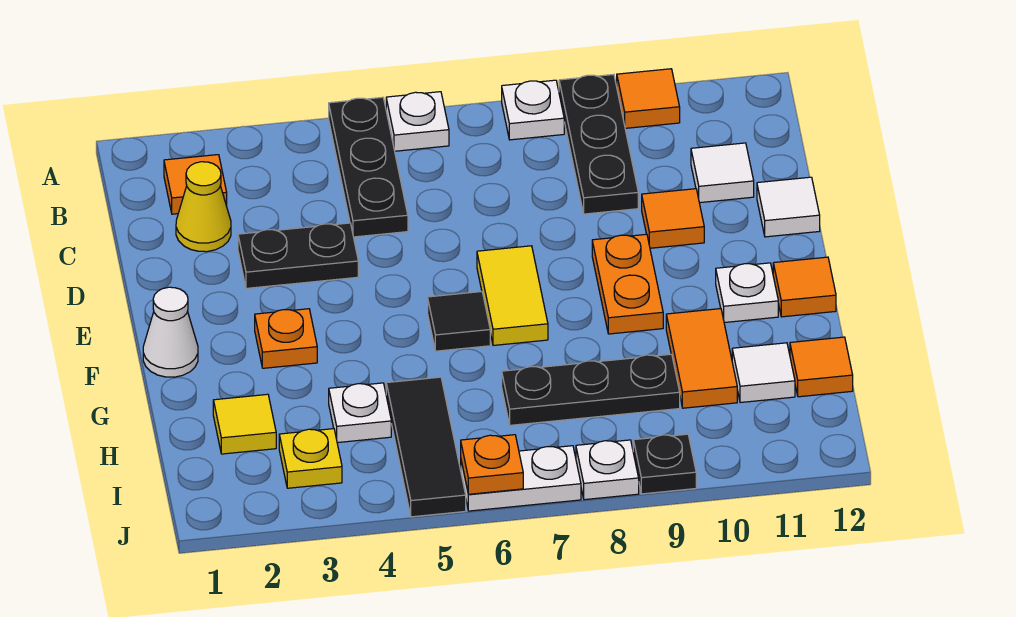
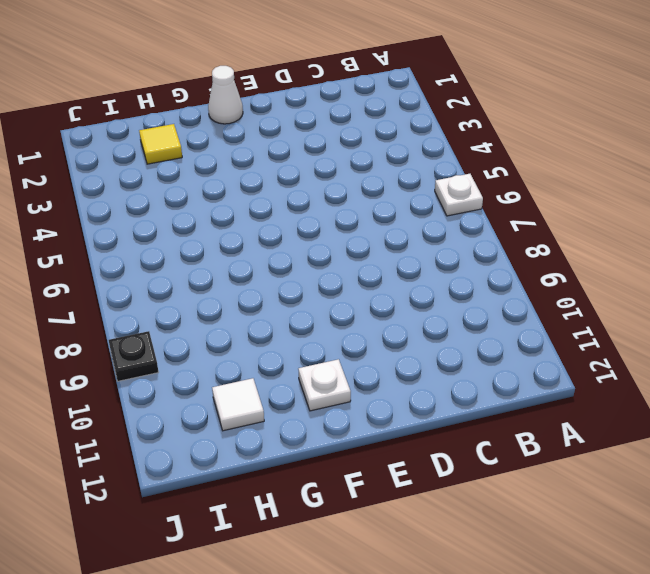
none -> black plate A5:C5 level 1
none -> white plate A8 level 1
none -> black plate A9:C9 level 1
none -> orange tile A10 level 1

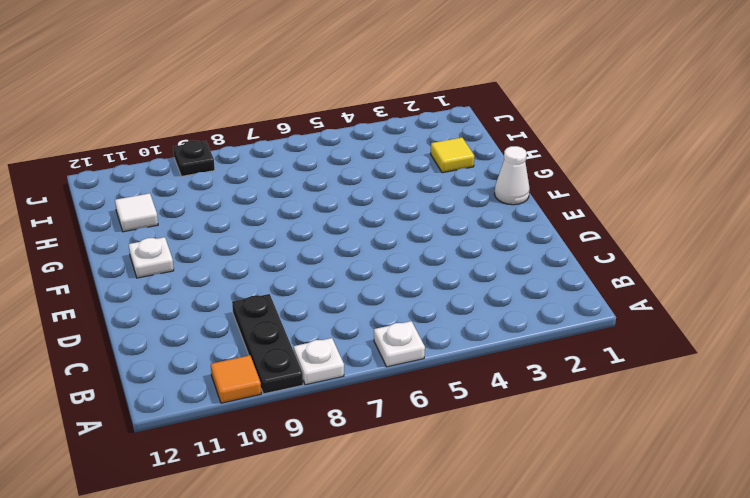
none -> black plate A5:C5 level 1
none -> orange tile B2 level 1
none -> yellow cone C2 level 1
none -> white tile C11 level 1

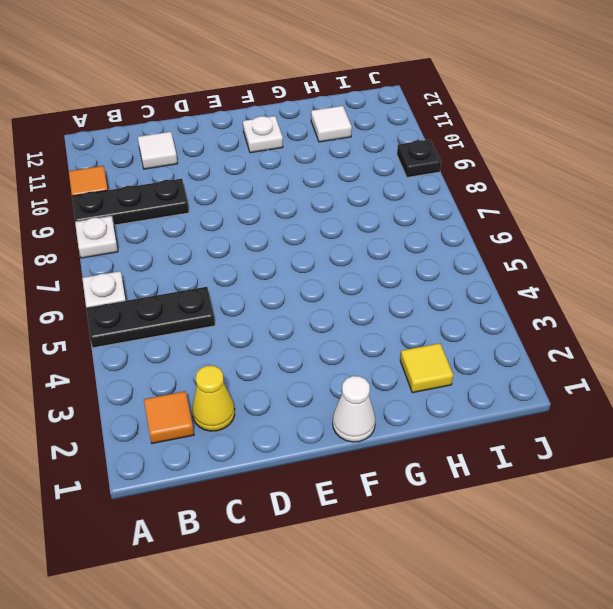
none -> black plate D3:D4 level 1
none -> orange tile D10 level 1
none -> white tile D12 level 1
none -> yellow tile E7:F7 level 1

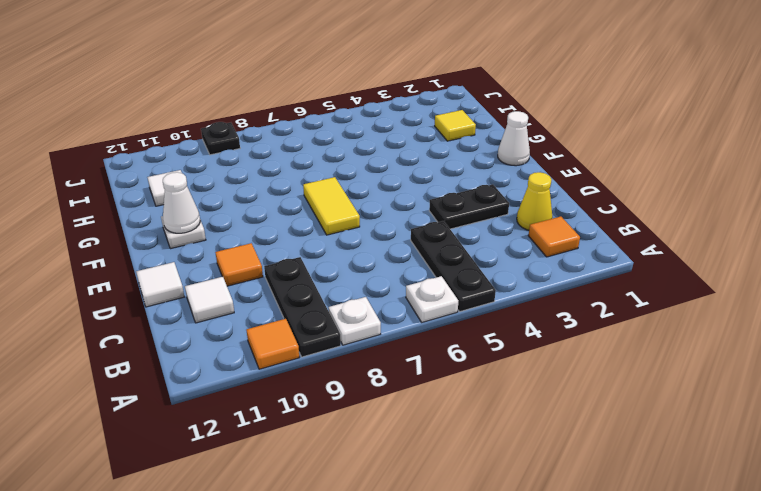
white cone F11 level 2 -> none
none -> orange plate E9:F9 level 1
none -> orange plate F3 level 1
none -> black tile F6 level 1
none -> orange tile F12 level 1

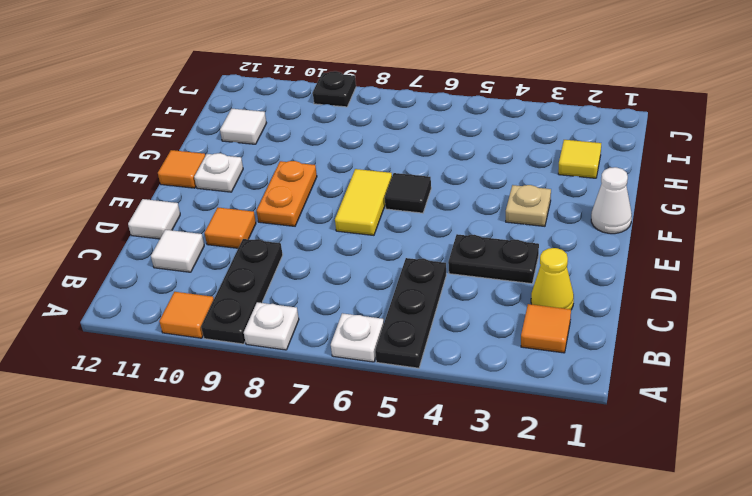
tan plate F3 level 1 -> orange plate F3 level 1
none -> orange tile G10:H10 level 1
none -> white plate H4 level 1
none -> black tile H5:J5 level 1
none -> black plate H7:H9 level 1

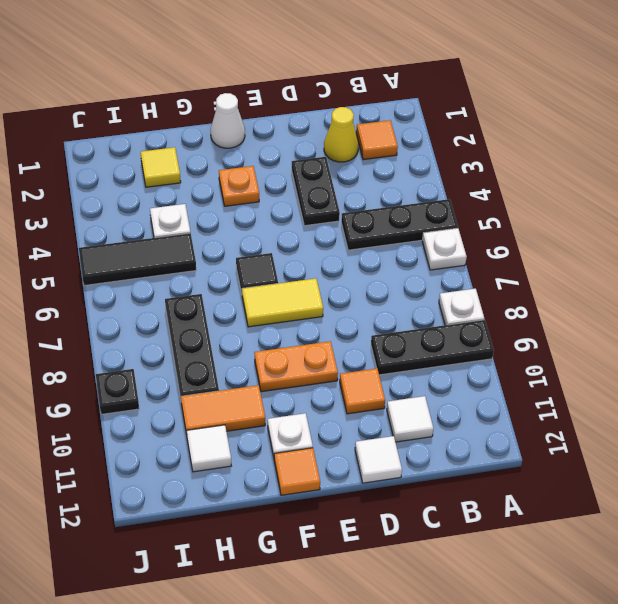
none -> orange tile A10 level 1
none -> orange tile H12 level 1
none -> yellow plate I3 level 1
none -> white plate J6:J7 level 1

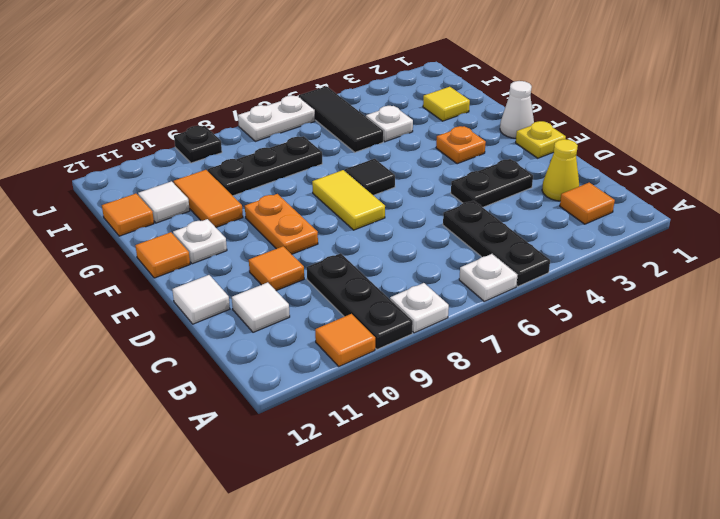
yellow plate E1 level 1 -> yellow plate I3 level 1
none -> white plate J8 level 1
none -> orange plate J6 level 2

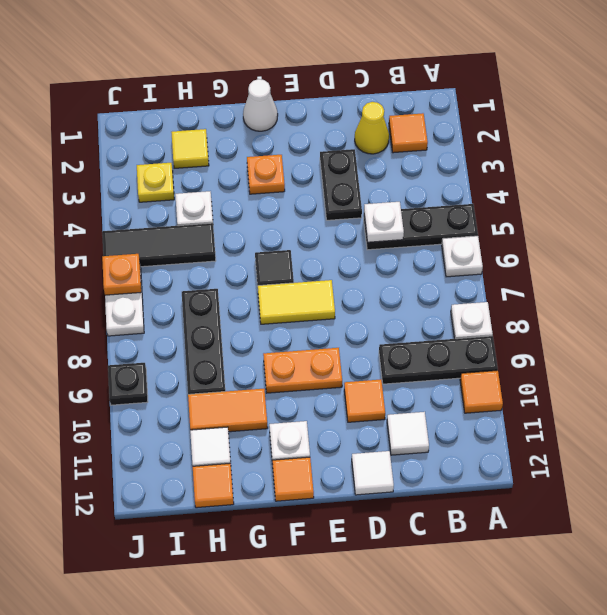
white plate C5 level 2 -> white plate J8 level 1

